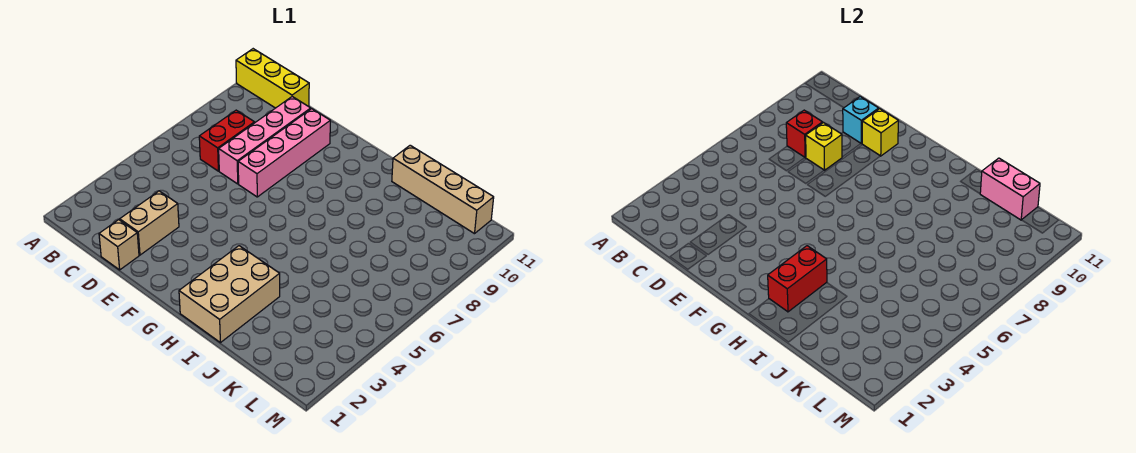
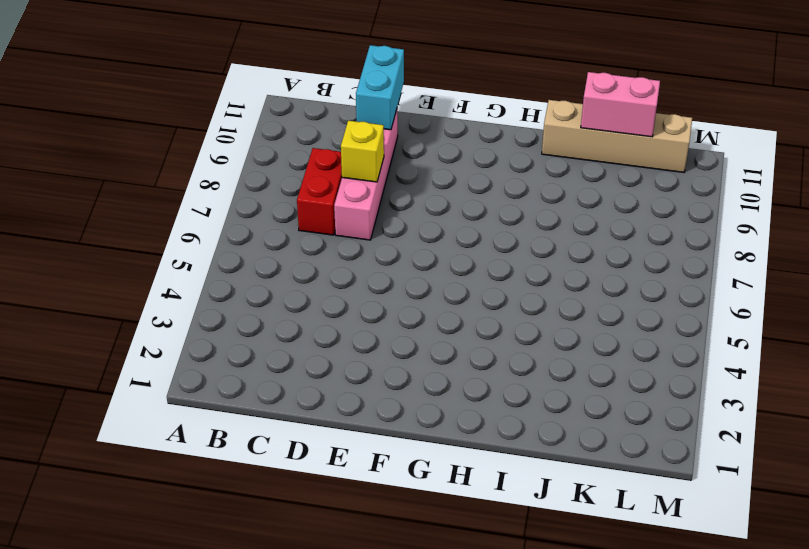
cyan brick D10:D11 level 2 -> cyan brick D10 level 2
none -> yellow brick A11:C11 level 1
none -> tan brick D1 level 1
none -> tan brick D2:D3 level 1

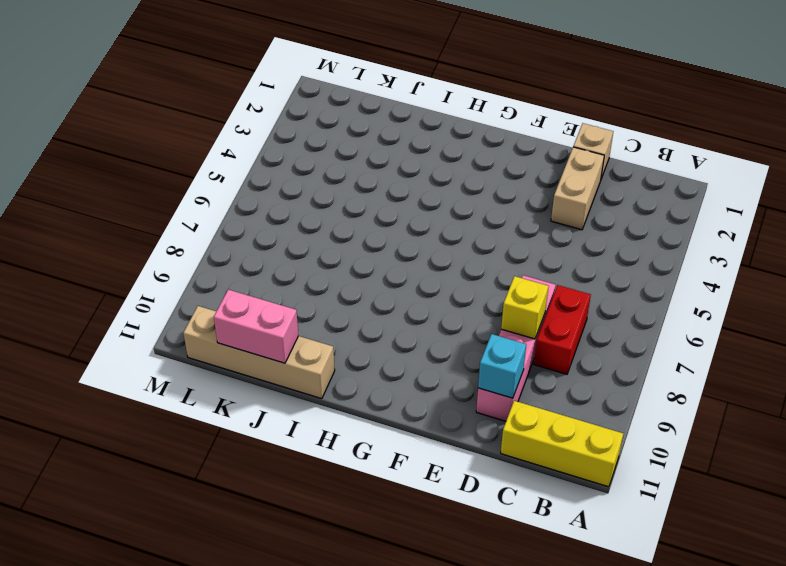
none -> pink brick E7:E10 level 1
none -> tan brick H1:I3 level 1
none -> red brick C8 level 2

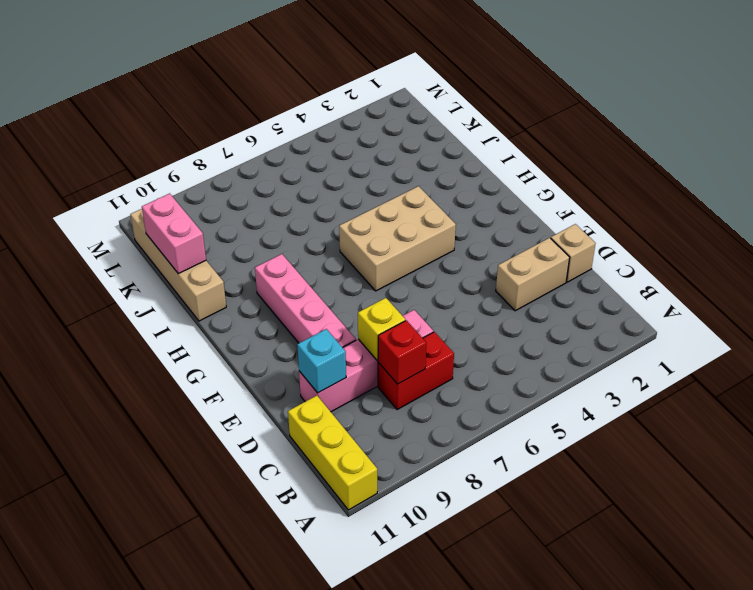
pink brick E9:H9 level 1 -> pink brick E7:E10 level 1
tan brick G4:H6 level 1 -> tan brick H1:I3 level 1
none -> yellow brick E10 level 2
none -> red brick H2:H3 level 2

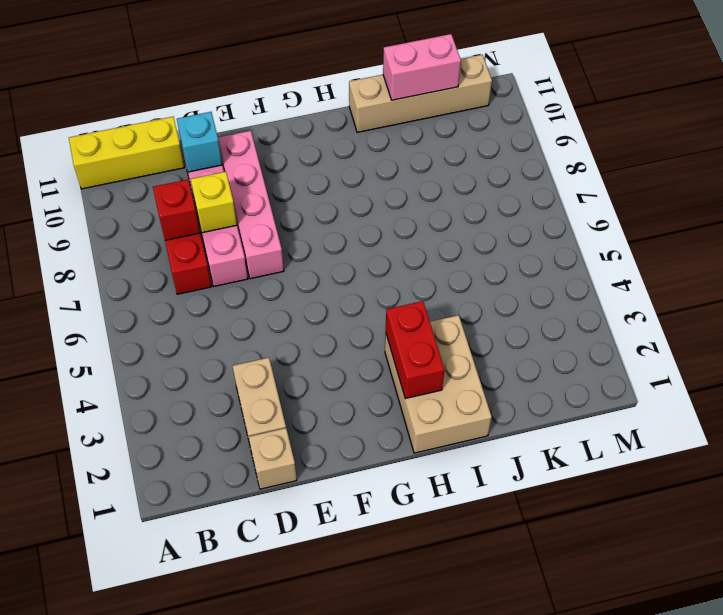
none -> yellow brick E10 level 2

